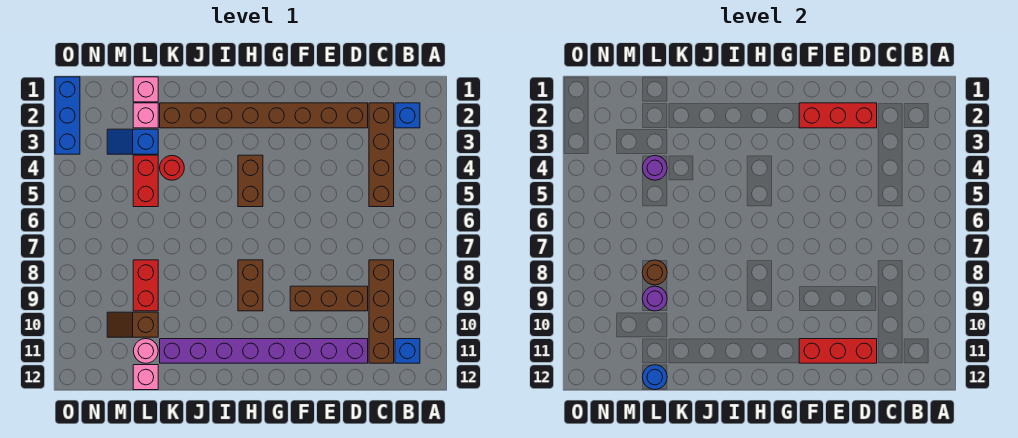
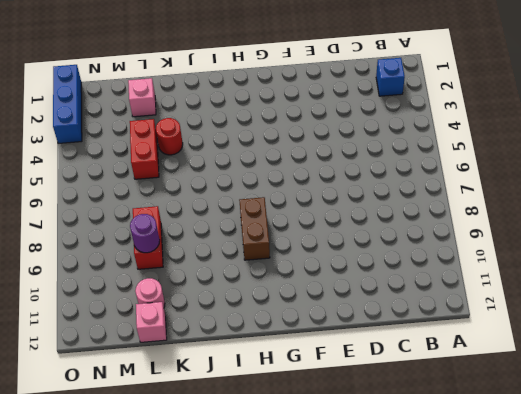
none -> blue brick B11 level 1
none -> brown brick C2:C5 level 1
none -> brown brick C8:C11 level 1

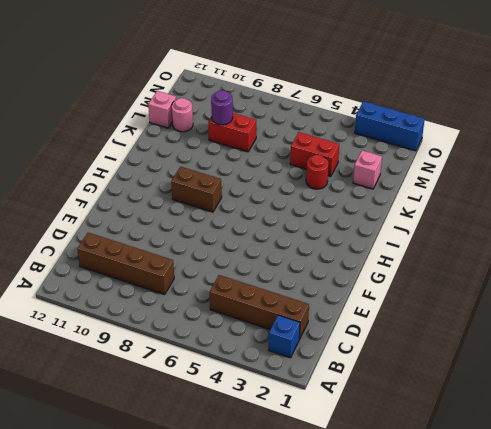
none -> blue brick B11 level 1
none -> brown brick D2:K2 level 1
none -> brown brick D9:F9 level 1

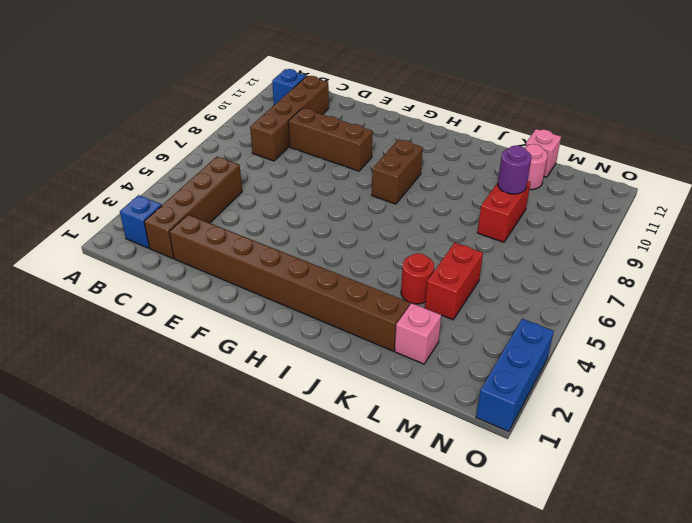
none -> purple brick D11:K11 level 1
none -> brown brick H4:H5 level 1
none -> pink brick L1 level 1

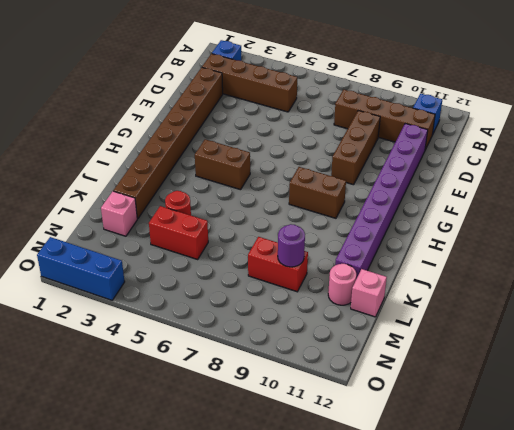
none -> pink brick L1 level 1
none -> blue slope L3:M3 level 1 top L
none -> brown slope L10:M10 level 1 top L

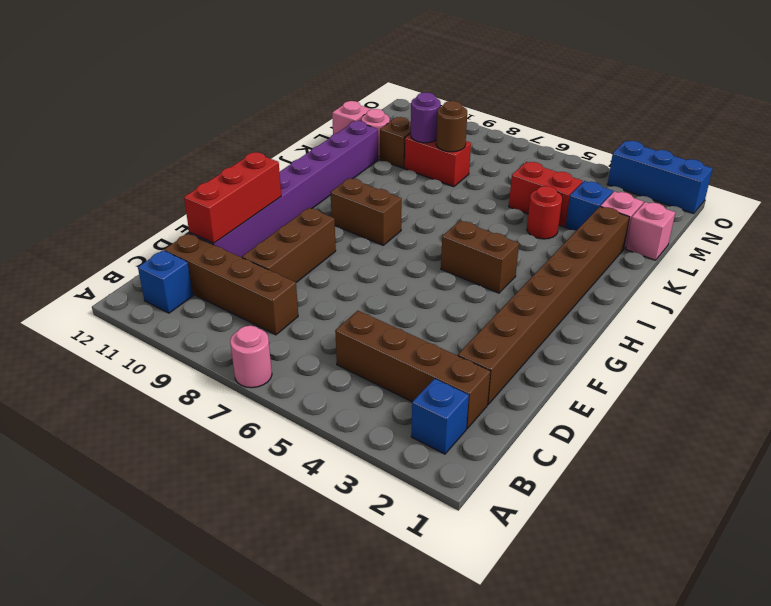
pink round brick A7 level 1 -> none
none -> red brick D2:F2 level 2
none -> purple round brick L4 level 2
none -> blue round brick L12 level 2

